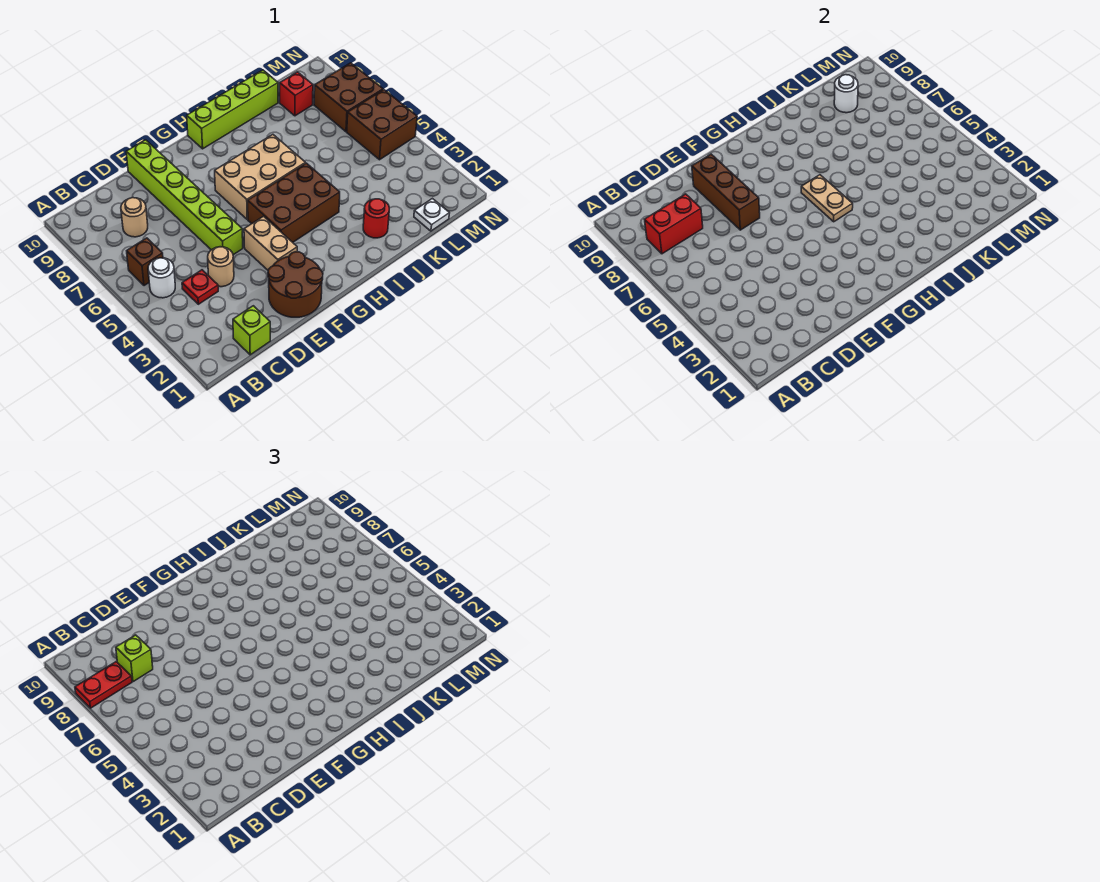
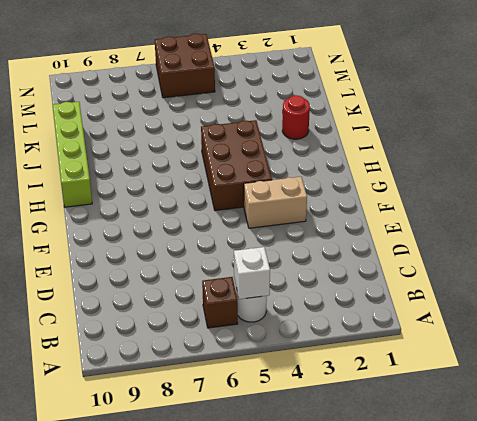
white brick B5 level 2 -> none
none -> lime brick C1 level 1
none -> red plate C4 level 1
none -> tan round brick C8 level 1

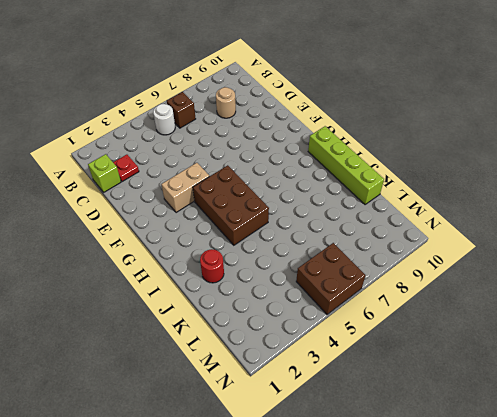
red plate C2 level 1 -> red plate C4 level 1
none -> tan round brick D4 level 1
none -> brown round brick E1:F2 level 1
none -> lime brick E5:E10 level 1

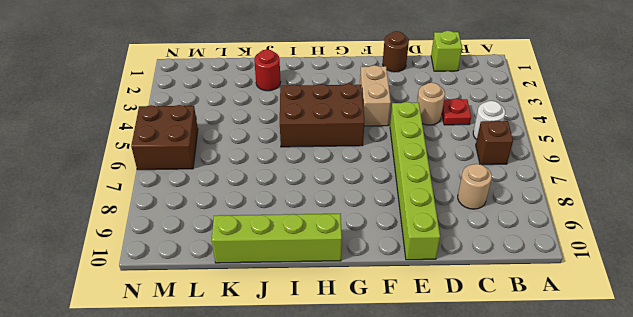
brown round brick E1 level 1 -> brown round brick E1:F2 level 1
none -> tan brick G6:I7 level 1
none -> white plate L1 level 1
none -> red brick L9 level 1

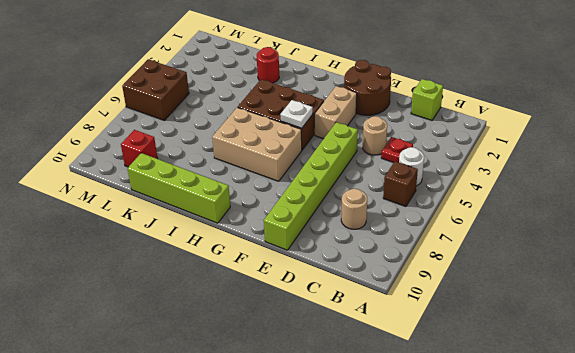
white plate G5 level 2 -> white plate L1 level 1
none -> brown brick M7:N8 level 1
none -> red brick B8:C8 level 2
none -> brown brick E7:E9 level 2

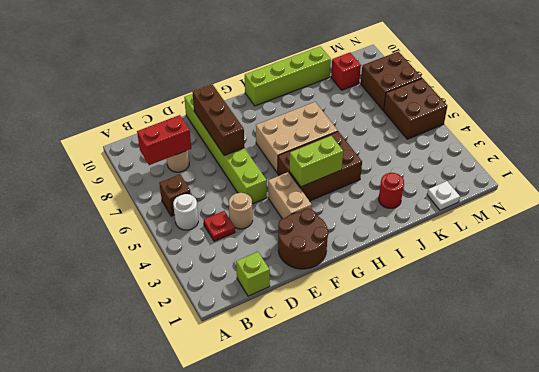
lime brick G4:H4 level 2 -> none
none -> tan plate H5:H6 level 2
none -> white round brick L9 level 2
none -> red plate A8:B8 level 3

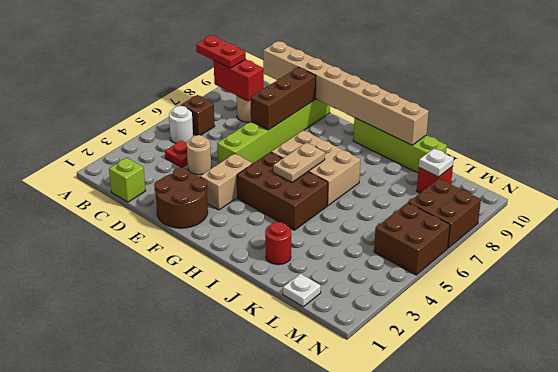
tan brick C10:J10 level 2 -> none
white plate L9 level 2 -> white round brick L9 level 2
none -> lime brick C8 level 3

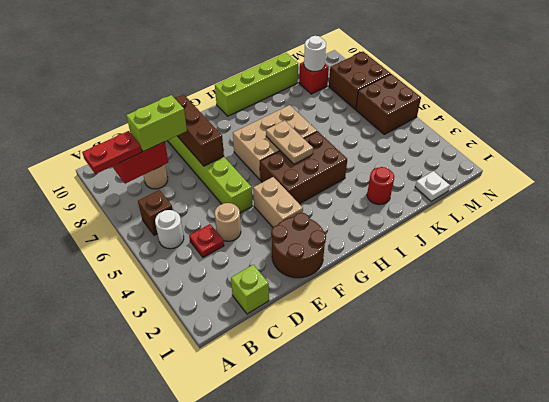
lime brick C8:D8 level 3 -> lime brick C8 level 3

